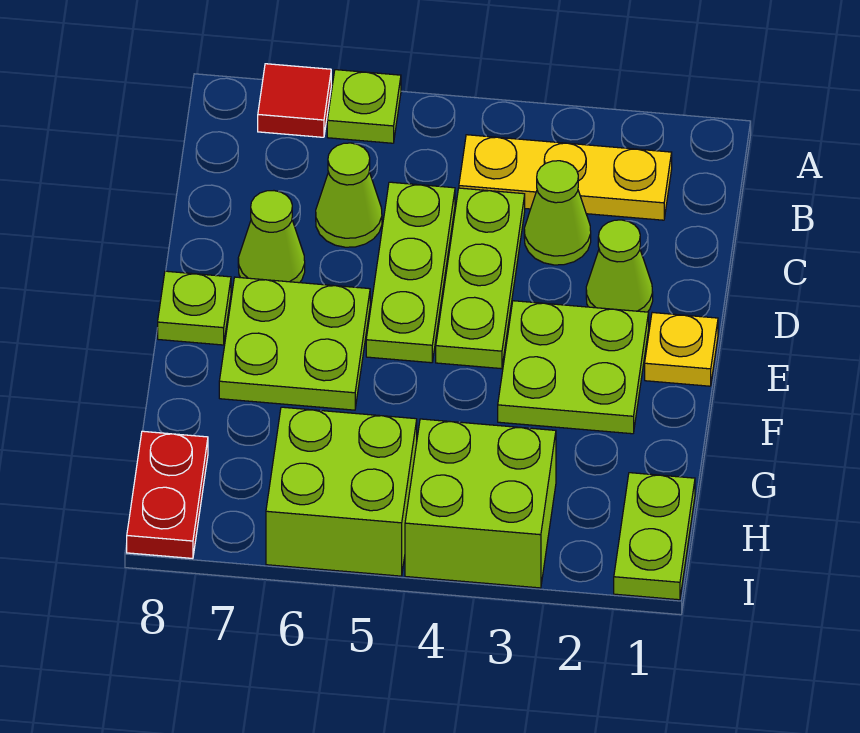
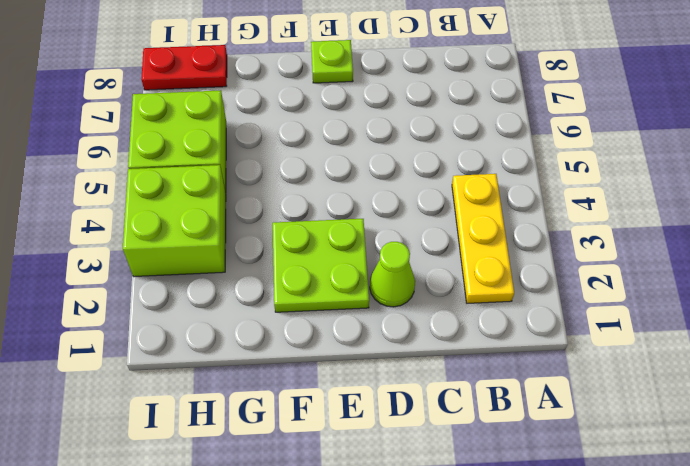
none -> lime plate A6 level 1
none -> red tile A7 level 1
none -> lime cone C3 level 1

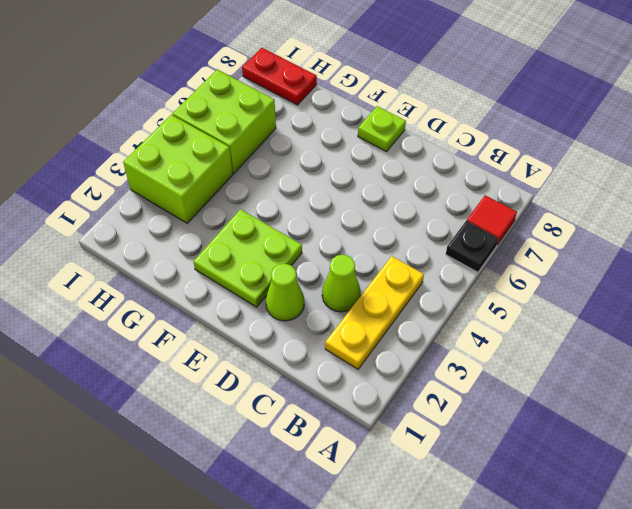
black plate A6 level 1 -> lime plate A6 level 1
none -> lime plate C4:E4 level 1
none -> lime plate C5:E5 level 1
none -> lime cone C6 level 1

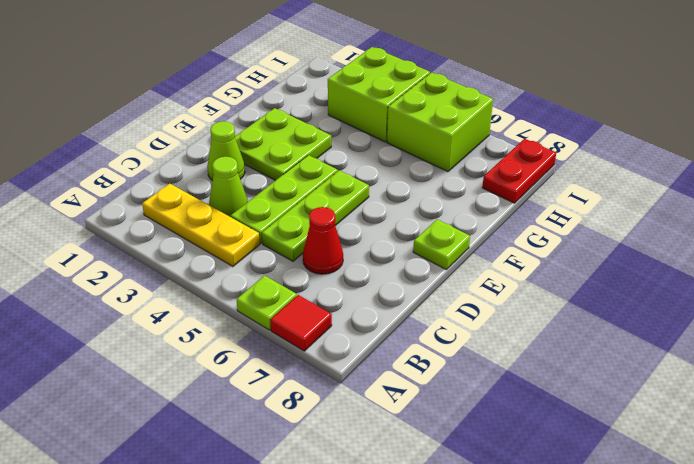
red cone C6 level 1 -> lime cone C6 level 1
none -> lime cone D7 level 1
none -> yellow plate E1 level 1
none -> lime plate E6:F7 level 1

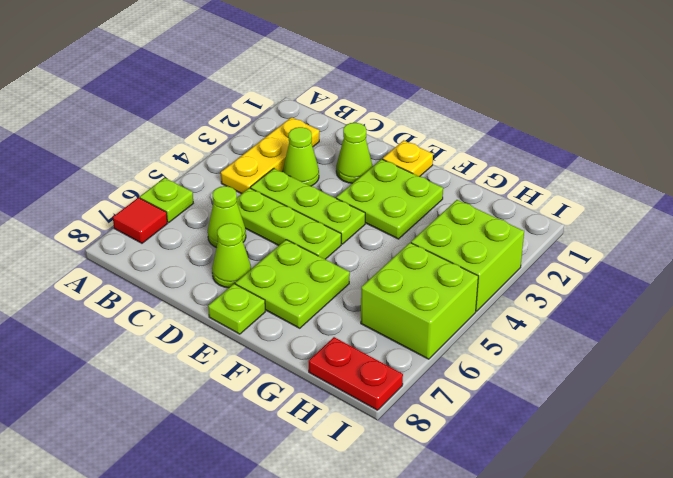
none -> lime plate H1:I1 level 1

